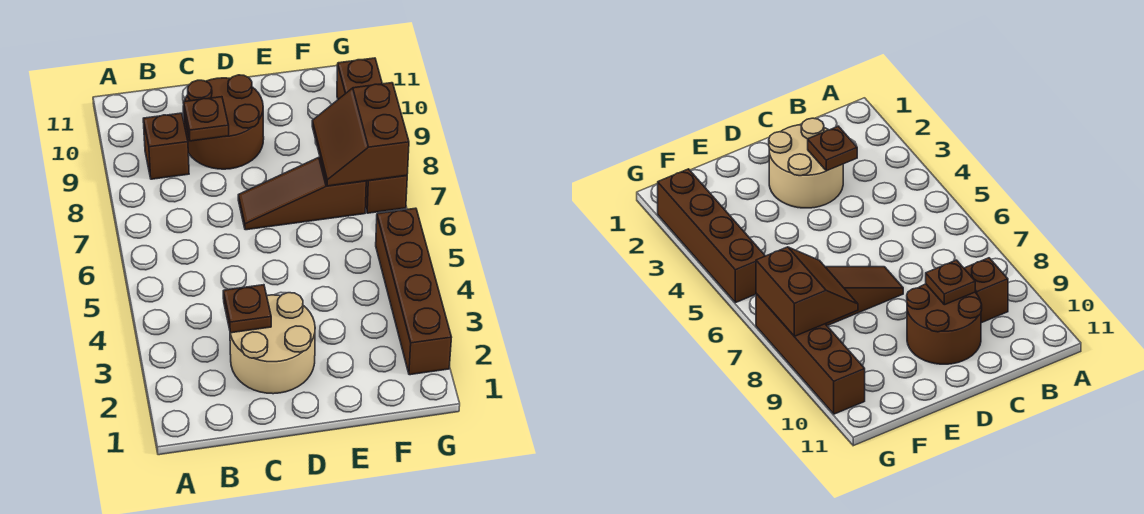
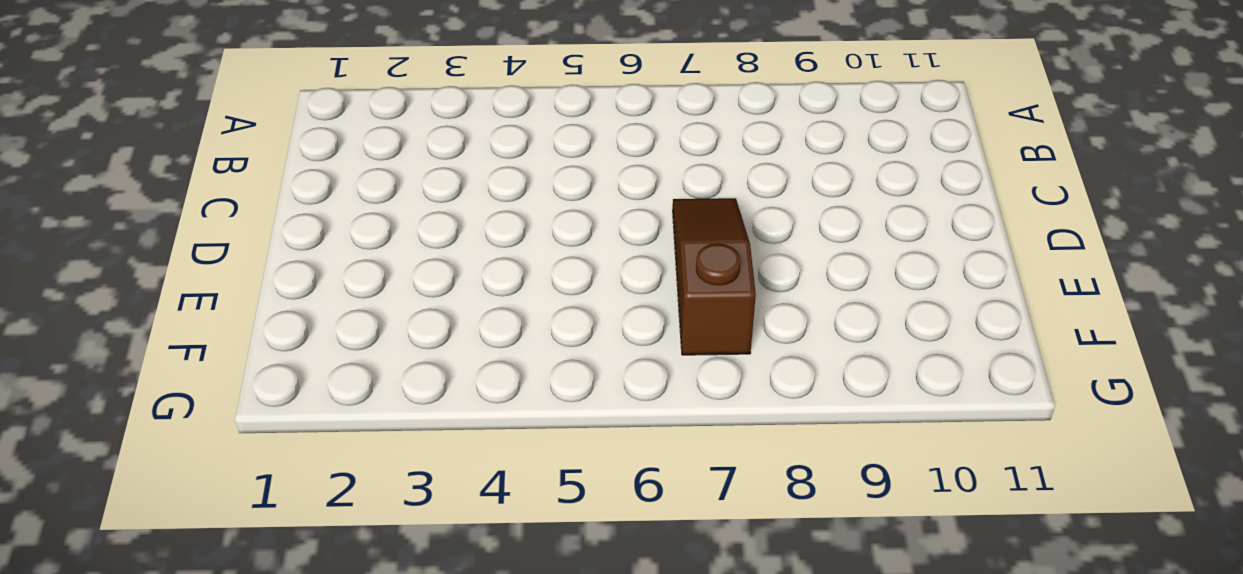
none -> brown brick B9 level 1
none -> tan round brick C2:D3 level 1

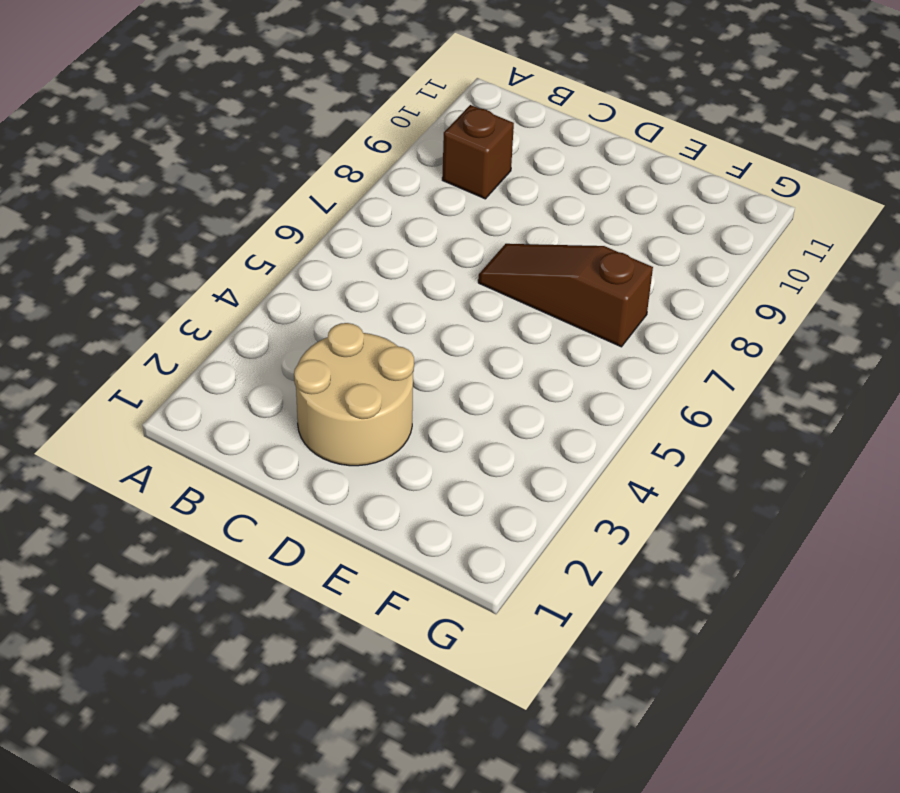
none -> brown round brick C9:D10 level 1
none -> brown brick G2:G5 level 1

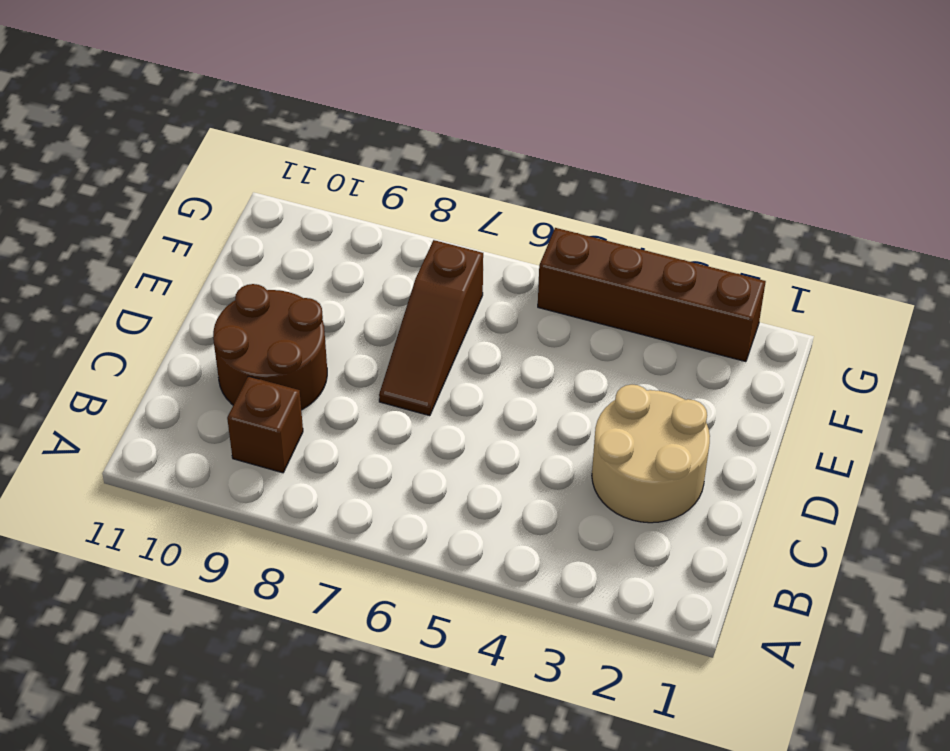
none -> brown brick G7:G10 level 1
none -> brown plate C3 level 2

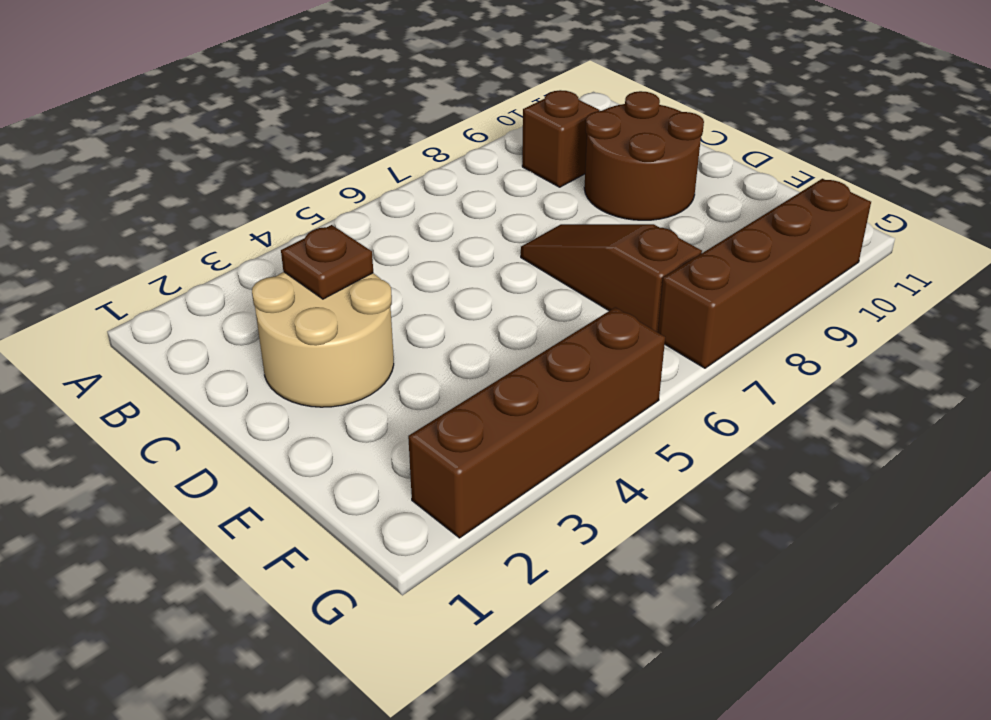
none -> brown plate C9 level 2
none -> brown slope F7:G8 level 2 top G

